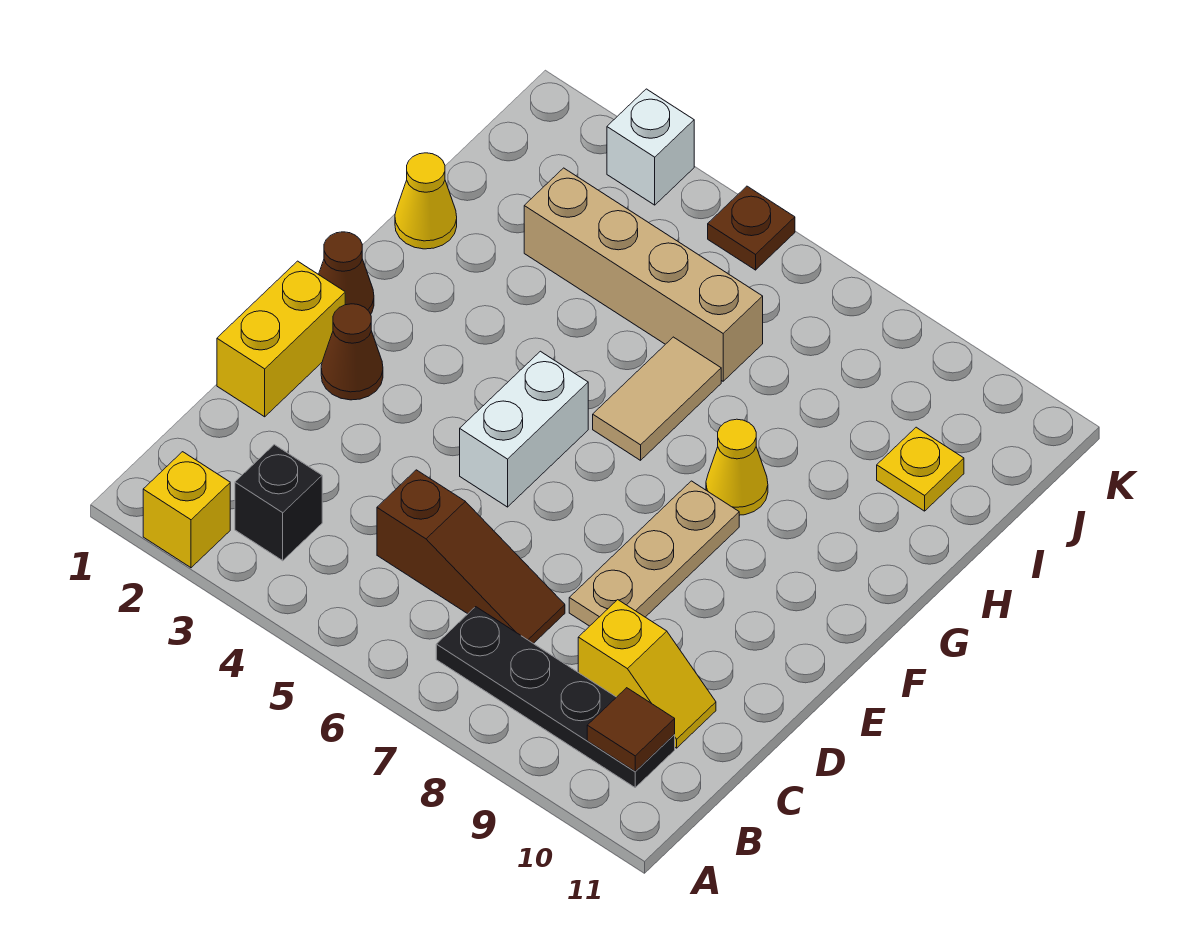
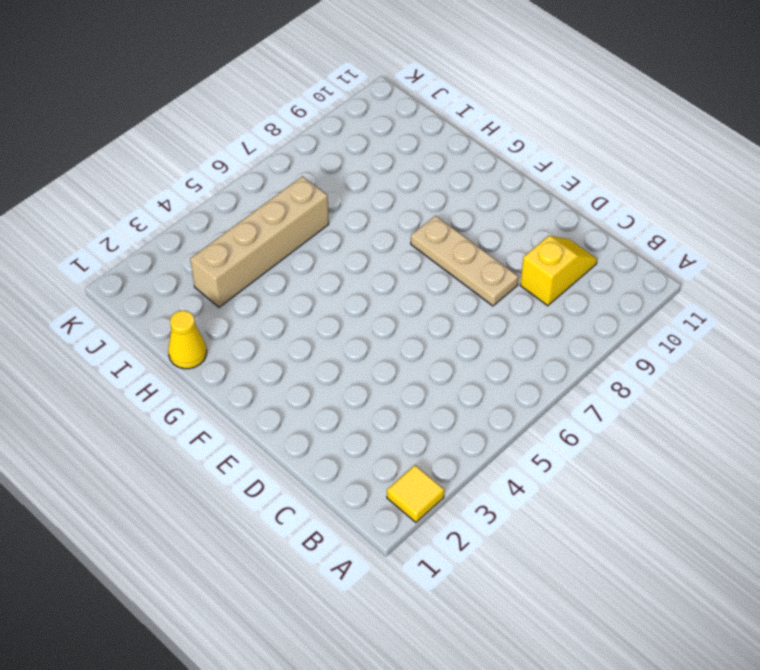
yellow tile A2 level 1 -> yellow brick A2 level 1
none -> black brick B3 level 1
none -> black plate B7:B10 level 1
none -> brown slope C5:C7 level 1 top 5

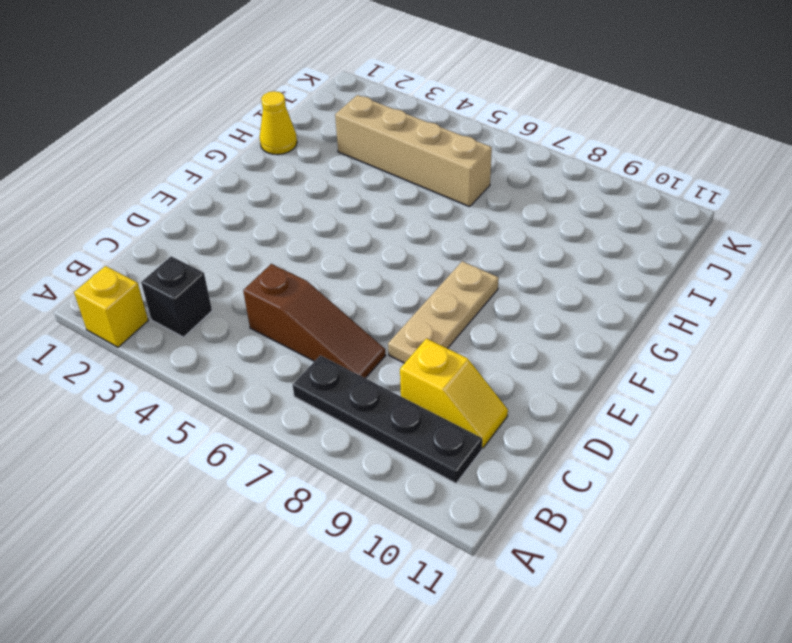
none -> yellow brick D1:E1 level 1
none -> brown cone E2 level 1
none -> white brick E5:F5 level 1

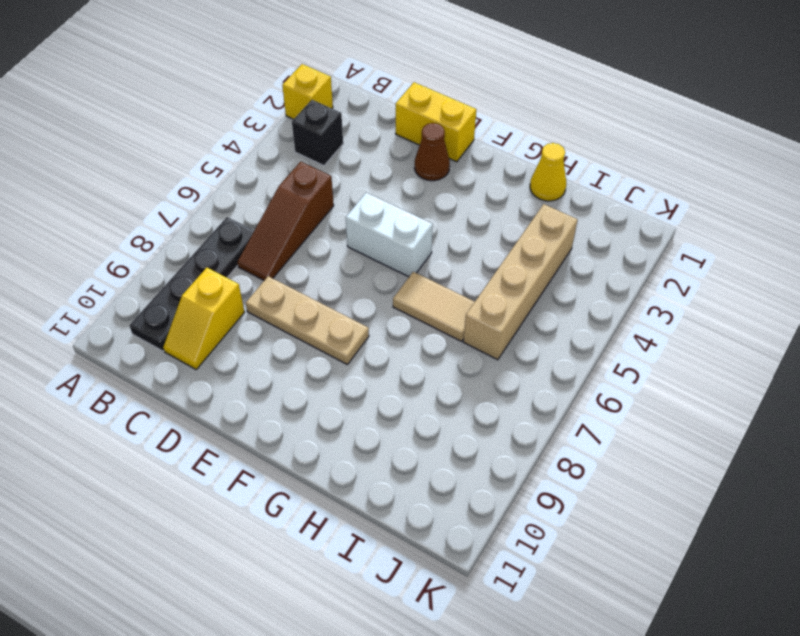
none -> brown cone F1 level 1
none -> yellow cone G8 level 1
none -> yellow plate I10 level 1

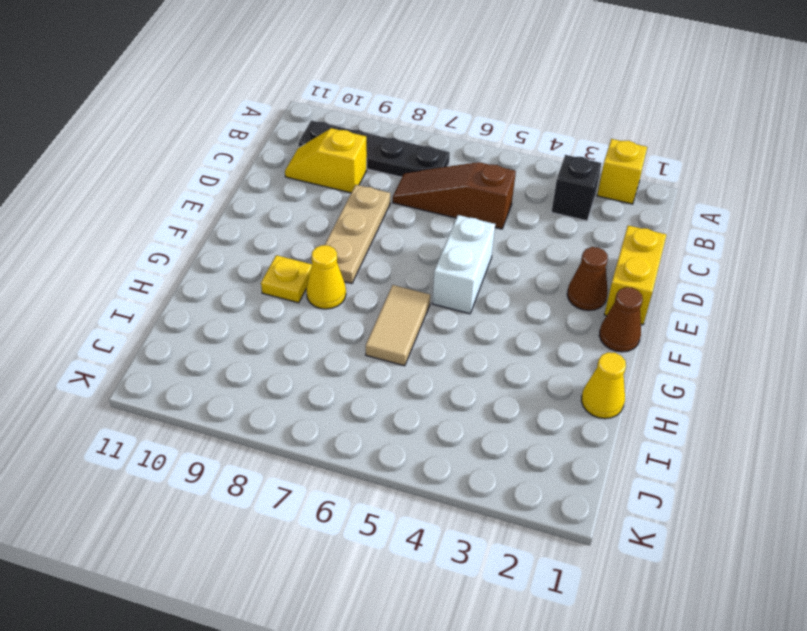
yellow plate G9 level 1 -> yellow plate I10 level 1
none -> tan brick I3:I6 level 1
none -> white brick K3 level 1
none -> brown plate K5 level 1

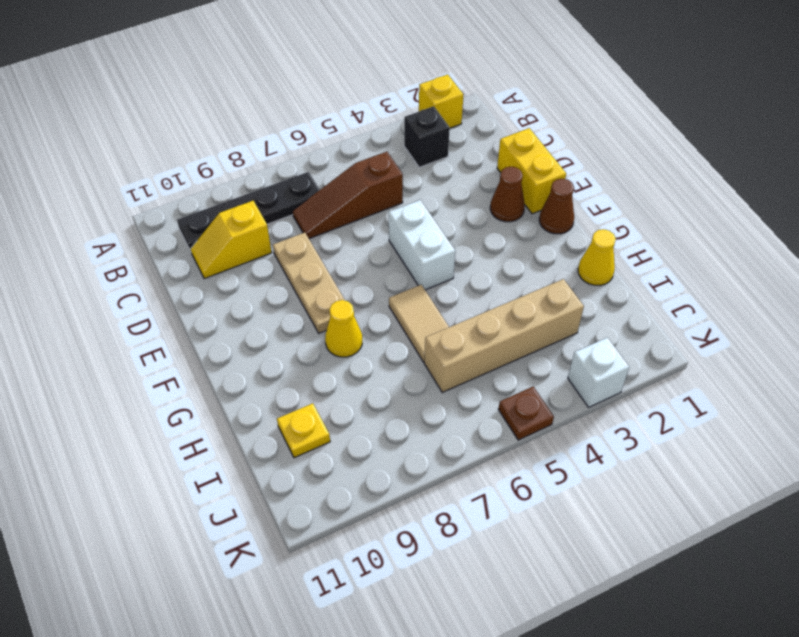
none -> brown tile B10 level 2

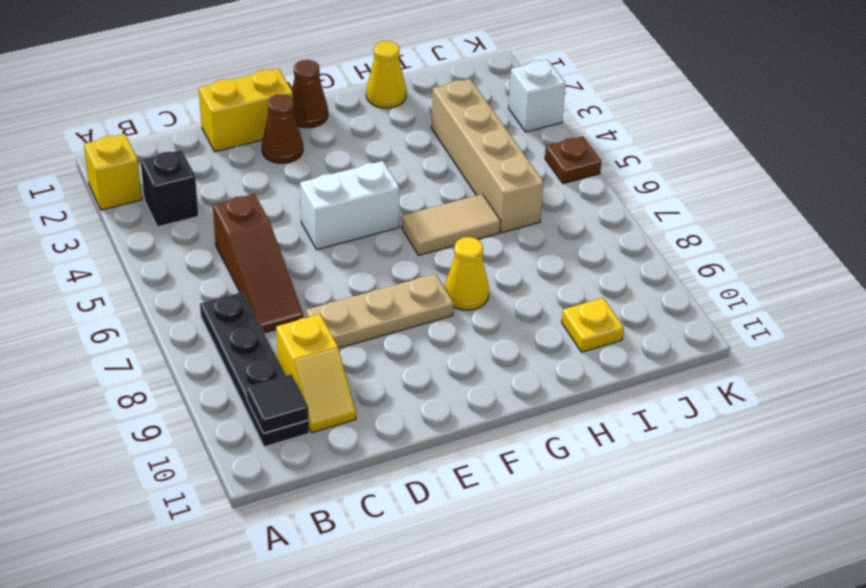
black tile B10 level 2 -> brown tile B10 level 2

